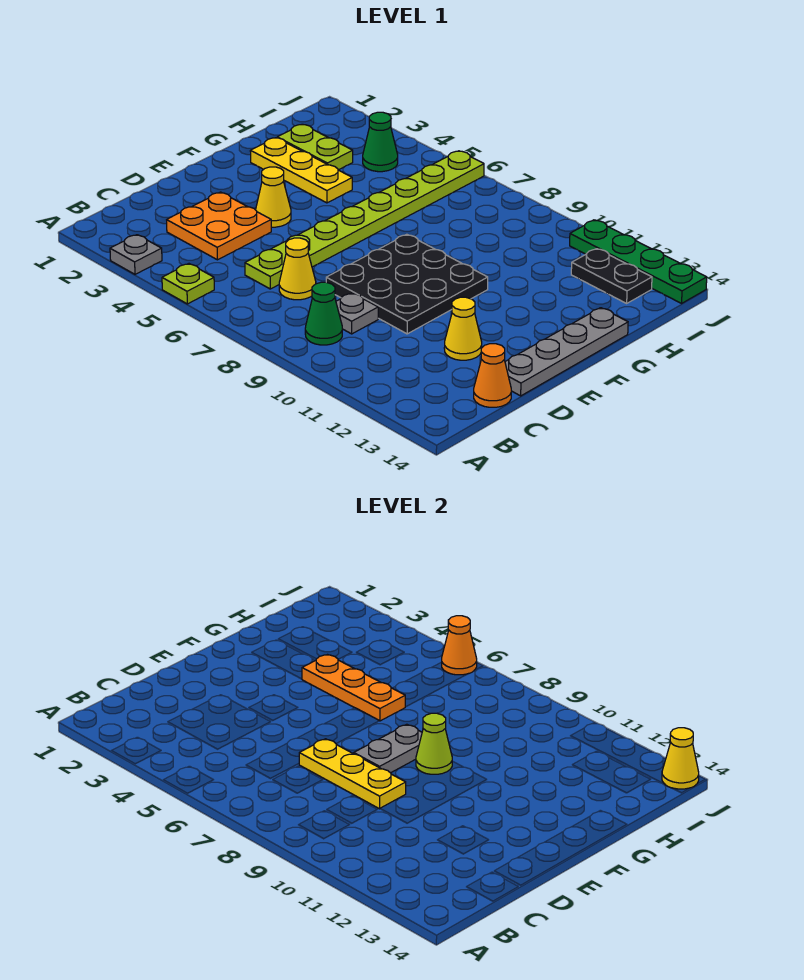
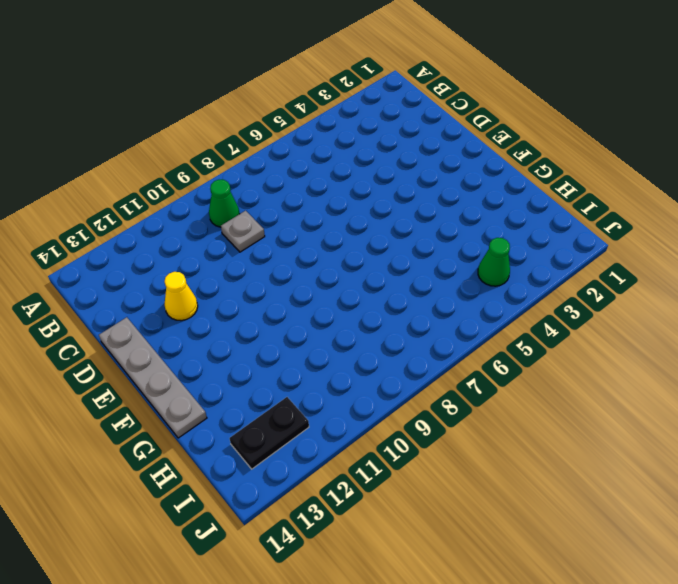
none -> grey plate A3 level 1
none -> lime plate A5 level 1
none -> orange plate C3:D4 level 1

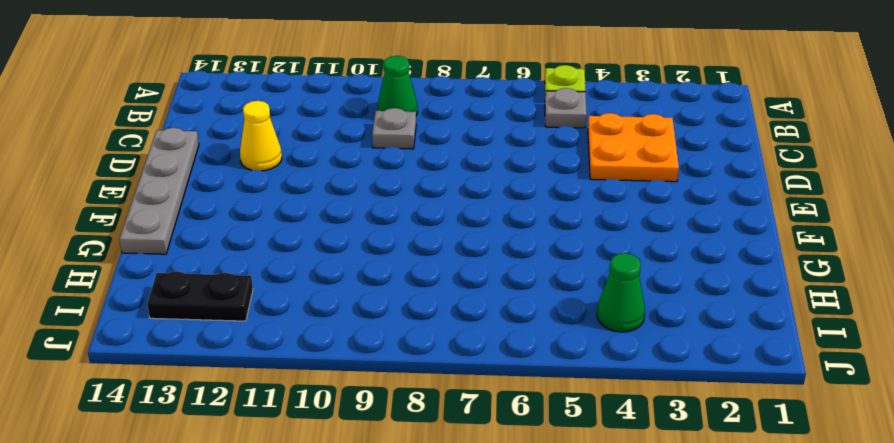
grey plate B5 level 1 -> grey plate A3 level 1
none -> lime plate C6:J6 level 1
none -> yellow cone C7 level 1
none -> orange cone C14 level 1

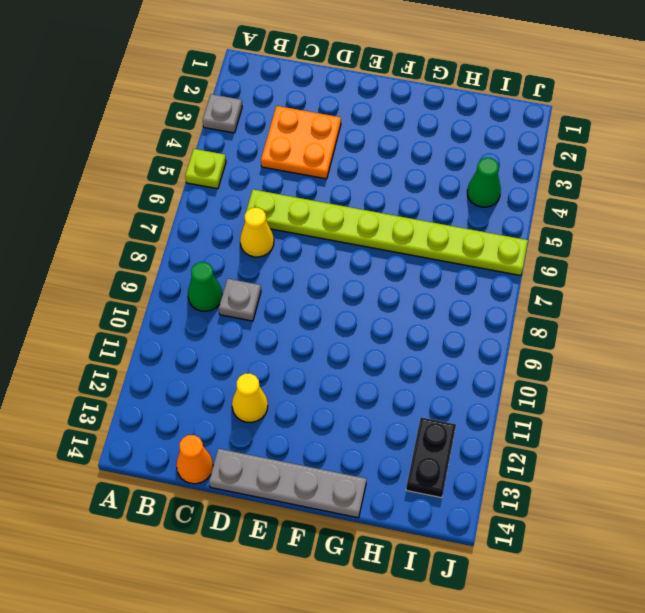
none -> black plate D8:F10 level 1
none -> yellow cone E4 level 1
none -> yellow plate G2:G4 level 1

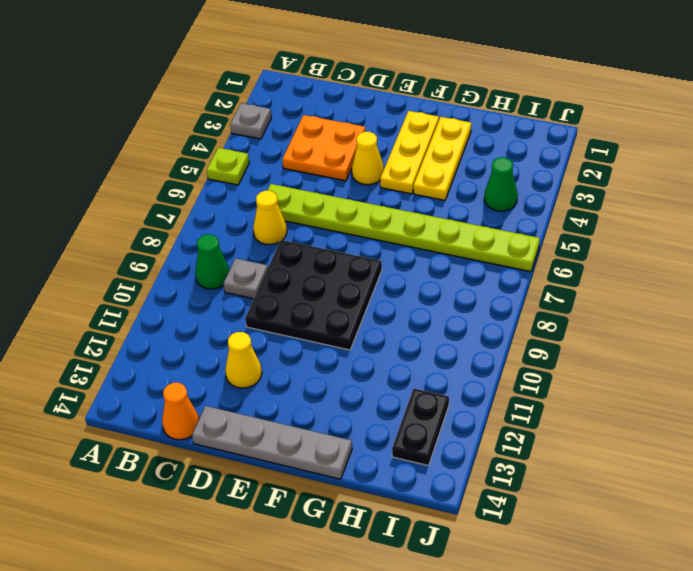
yellow plate F2:F4 level 1 -> yellow plate D7:D9 level 2
none -> lime plate H2:H3 level 1
none -> green plate J11:J14 level 1
none -> grey plate E8:F8 level 2

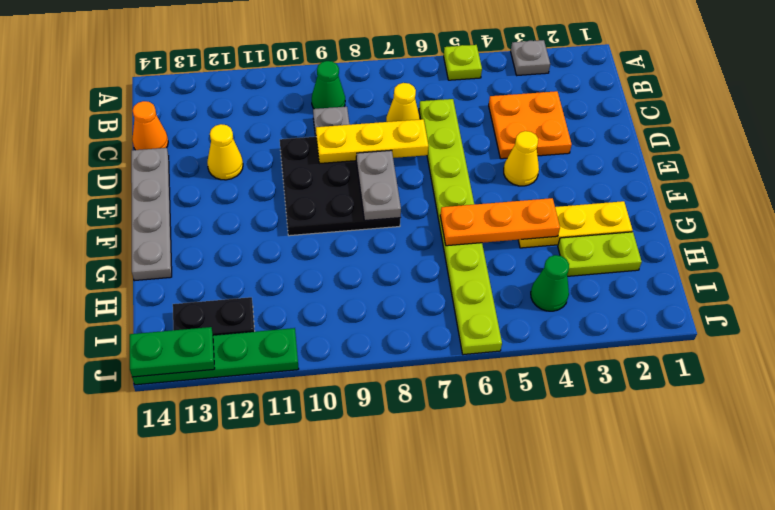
green plate J13:J14 level 2 -> yellow cone J14 level 2
none -> lime cone F9 level 2
none -> orange cone J6 level 2

